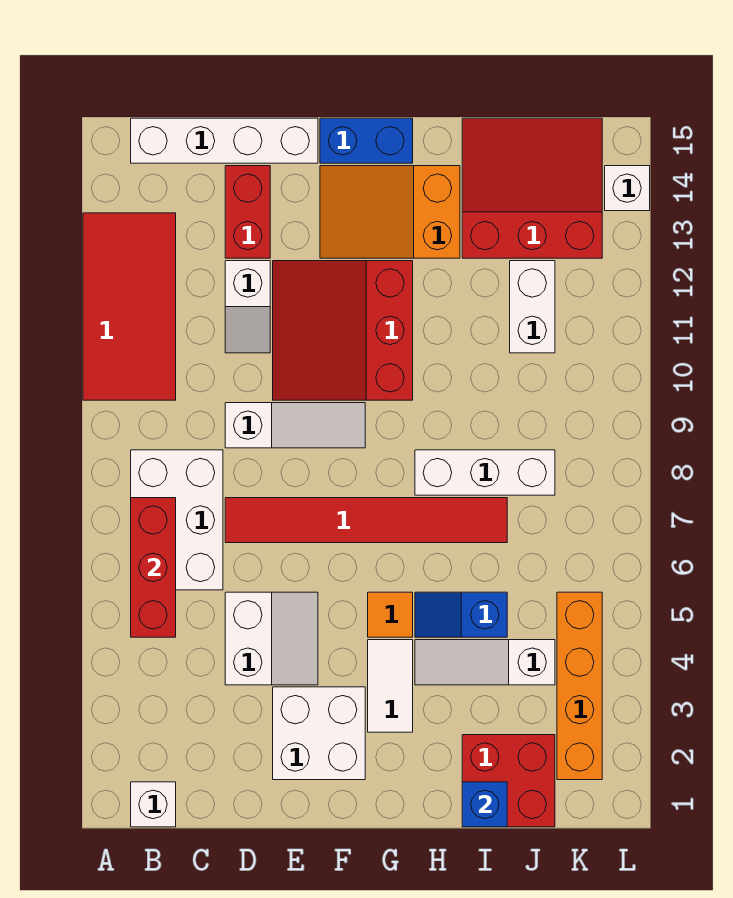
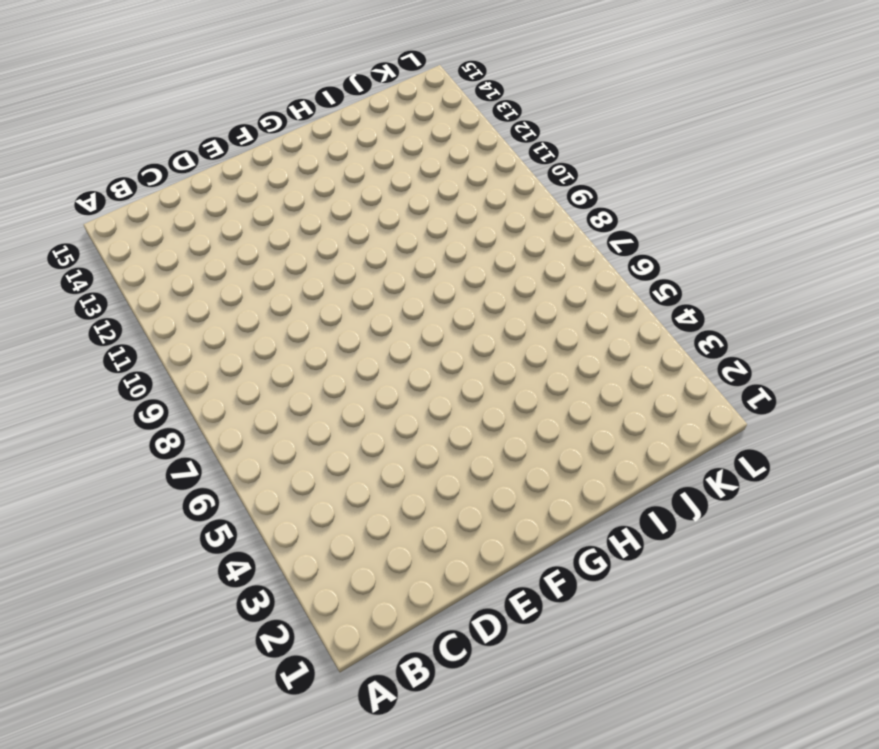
none -> red tile A10:B13 level 1
none -> white brick B1 level 1
none -> white brick B6:C8 level 1

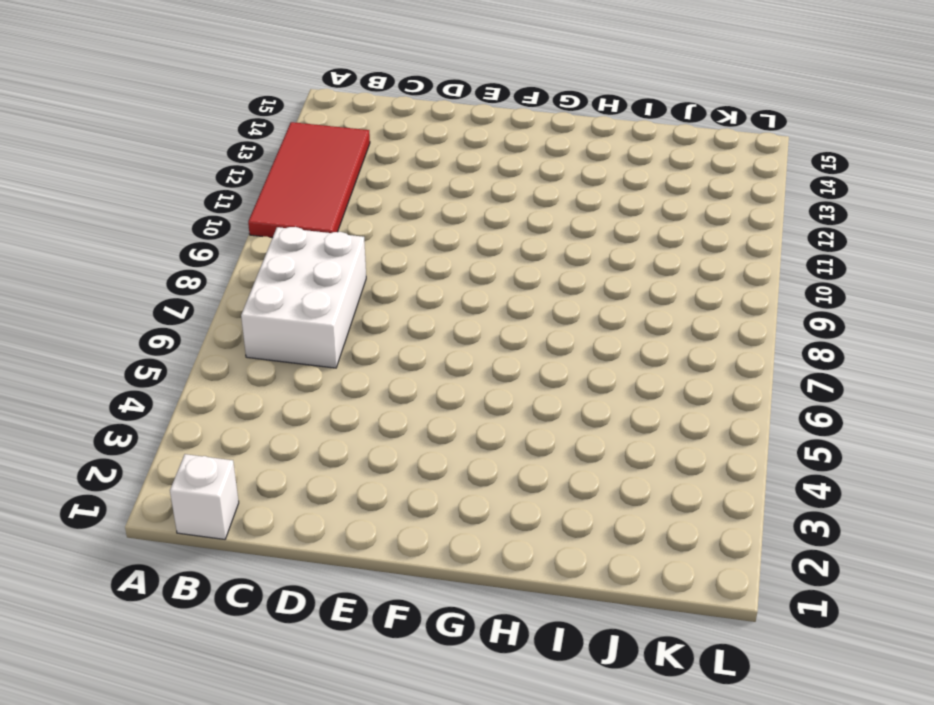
none -> white brick B15:E15 level 1
none -> white slope D4:E5 level 1 top D
none -> red tile D7:I7 level 1

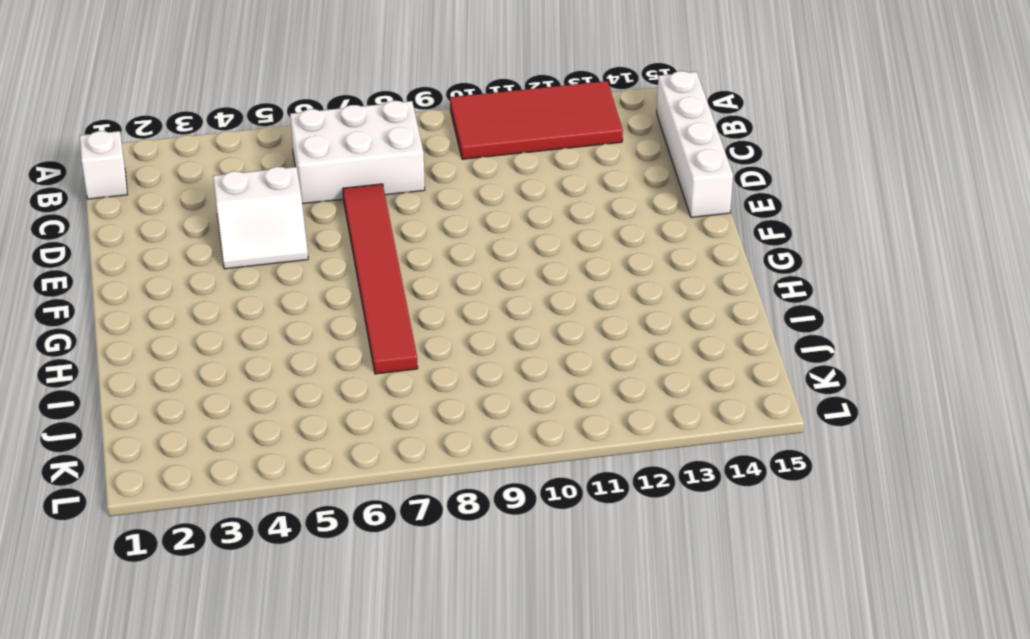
none -> white slope D9:F9 level 1 top D
none -> white slope D11:D12 level 1 top 12
none -> red brick D13:D14 level 1

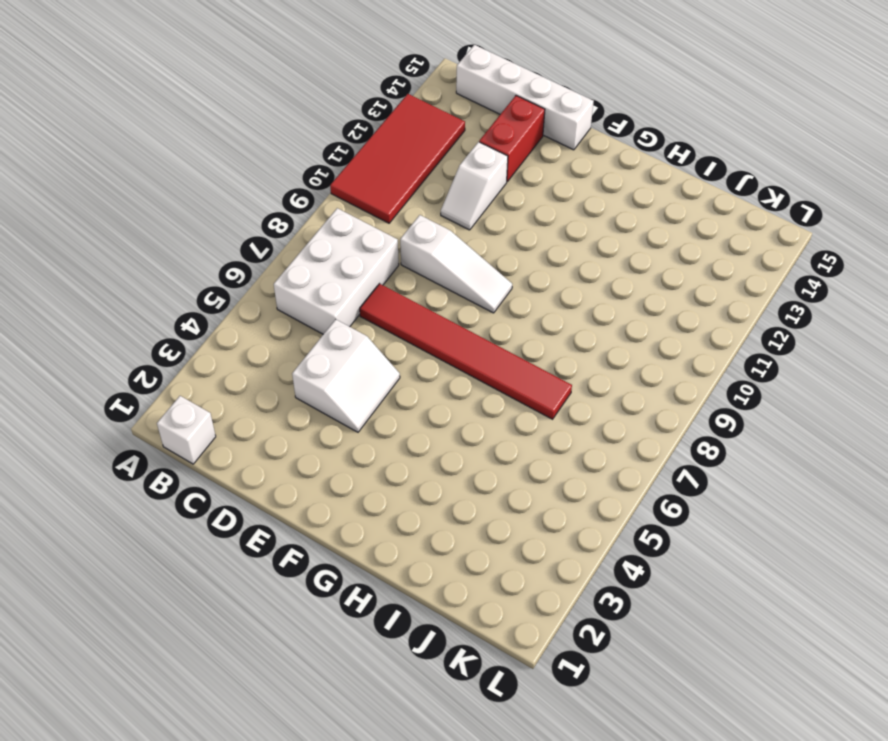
none -> white brick E2:F3 level 1
none -> red slope E10:G12 level 1 top G
none -> orange slope F13:H14 level 1 top H

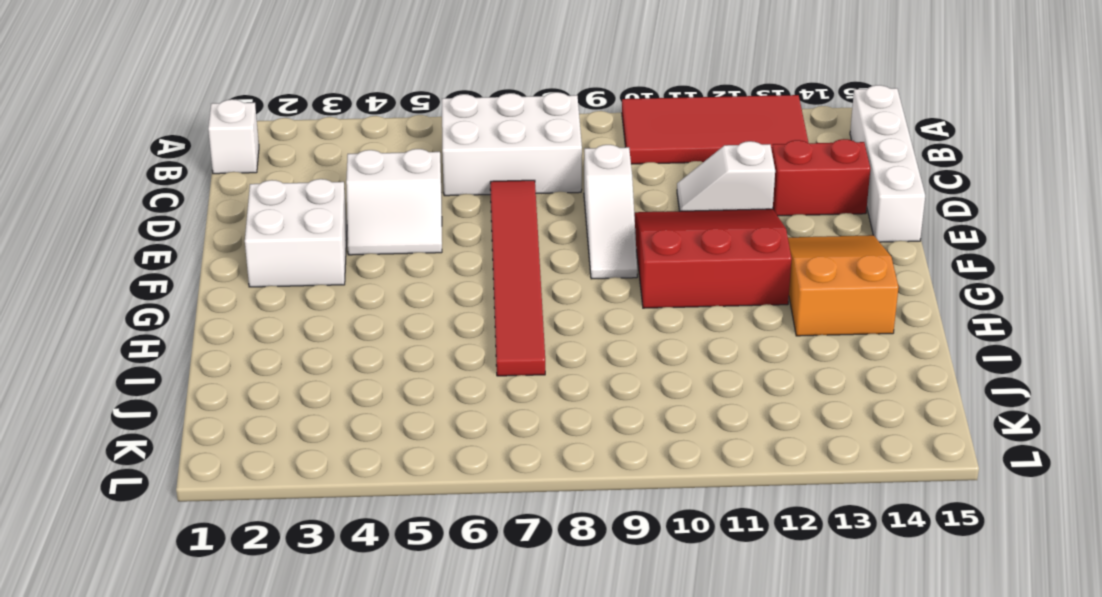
none -> blue brick F15:G15 level 1
none -> white tile G3:G4 level 1
none -> orange tile G5 level 1

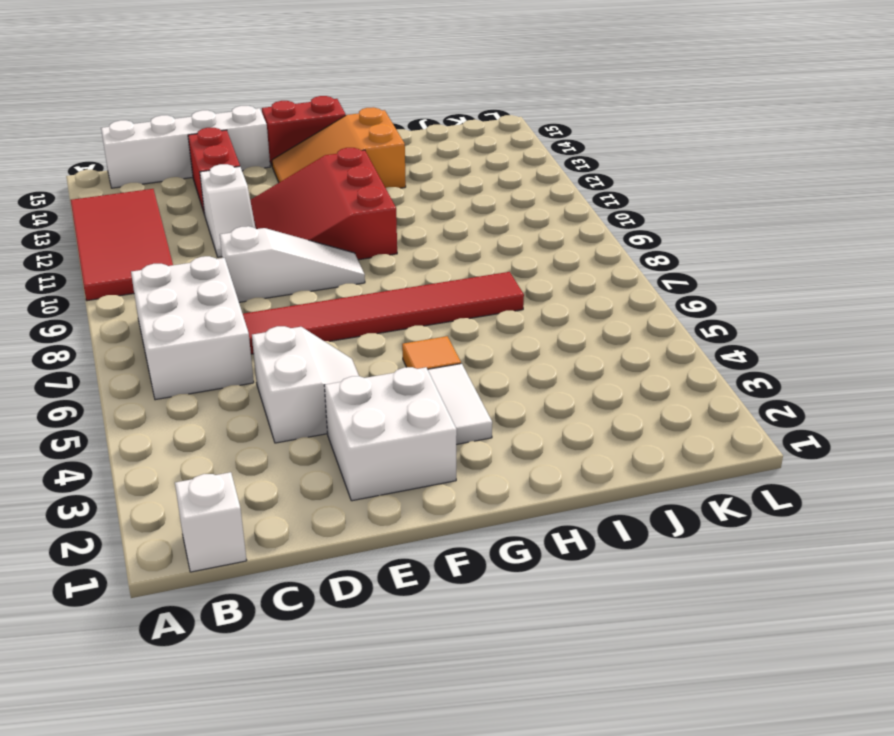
red brick F15:G15 level 1 -> blue brick F15:G15 level 1
none -> white slope H4:J4 level 1 top J
none -> blue slope H5:I5 level 1 top I
none -> white brick H8:J8 level 1

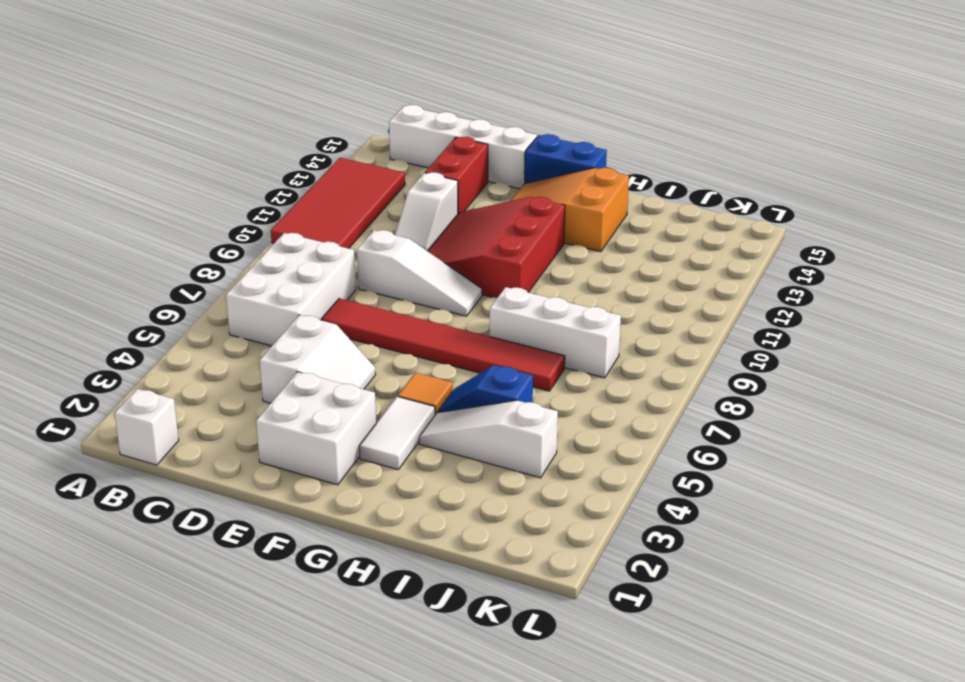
none -> red brick I1:J2 level 1
none -> red slope I13:K15 level 1 top 13
none -> white brick J11:J12 level 1

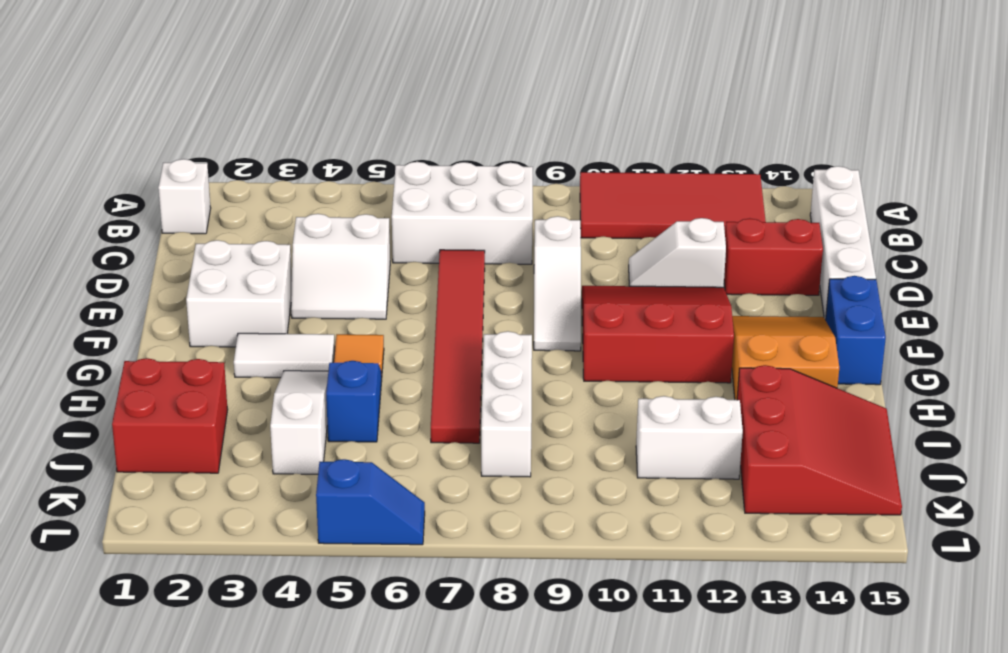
blue slope L5:L6 level 1 top 5 -> none
none -> orange brick K2:K5 level 1
none -> white brick L14 level 1
none -> red brick B5:B7 level 2

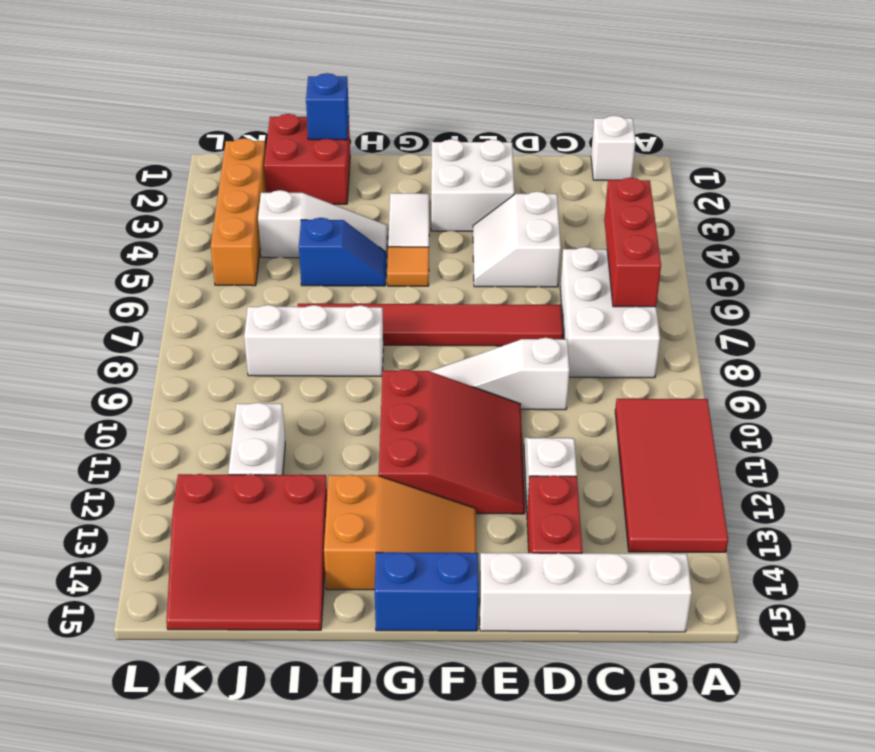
none -> white brick L14 level 1

